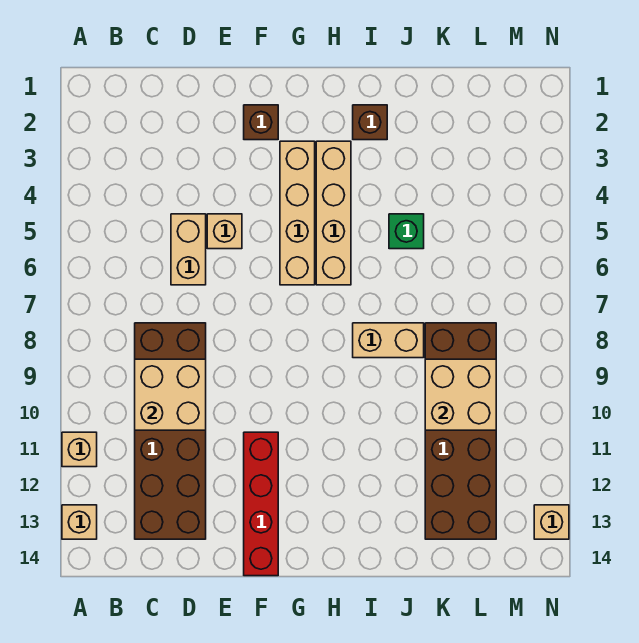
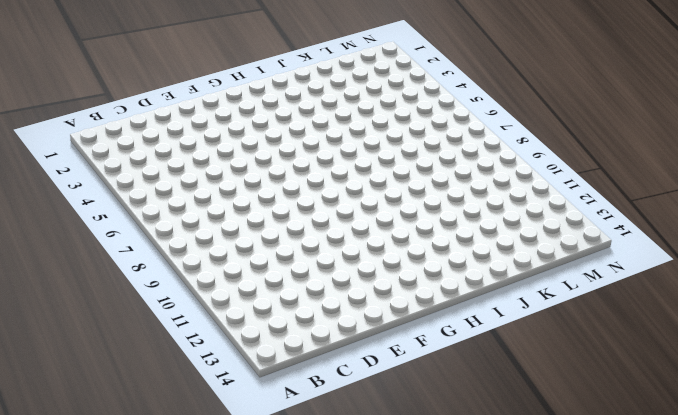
none -> tan brick A11 level 1
none -> tan brick A13 level 1
none -> brown brick C8:D13 level 1

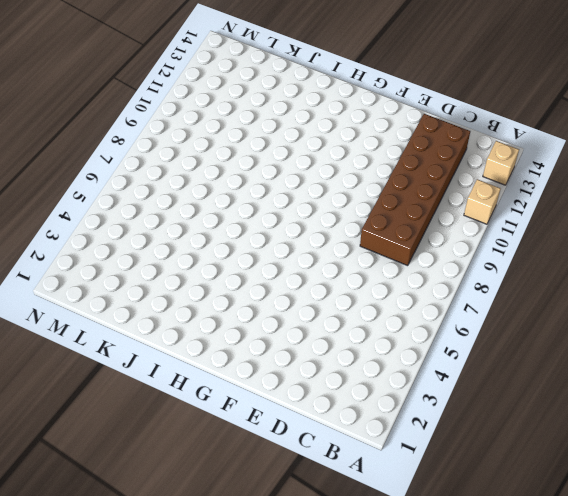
none -> tan brick D5:D6 level 1
none -> tan brick E5 level 1
none -> brown brick F2 level 1

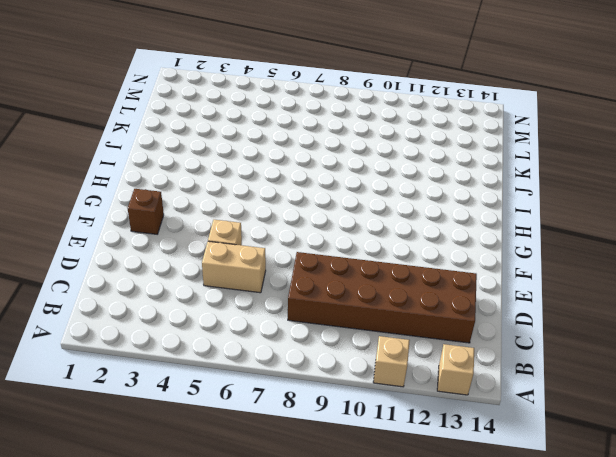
none -> red brick F11:F14 level 1
none -> tan brick G3:G6 level 1
none -> tan brick H3:H6 level 1

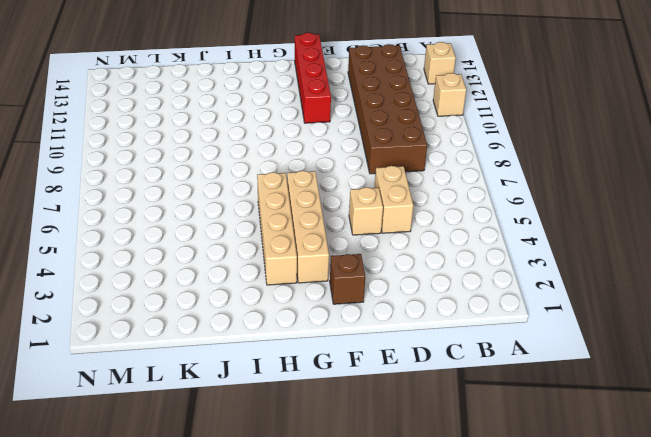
none -> brown brick I2 level 1
none -> tan brick I8:J8 level 1
none -> green brick J5 level 1

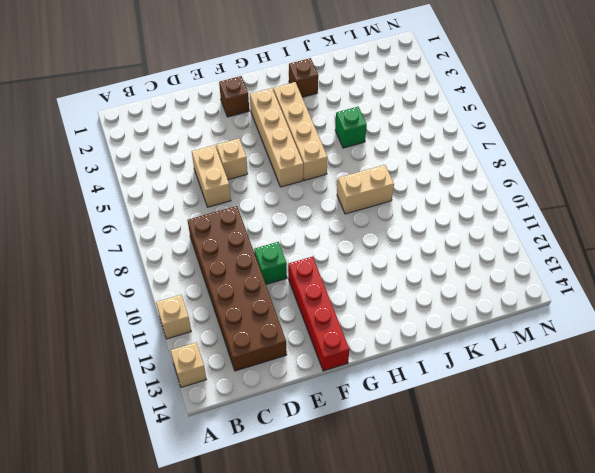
green brick E10 level 1 -> none
none -> brown brick K8:L13 level 1
none -> tan brick N13 level 1
none -> tan brick C9:D10 level 2

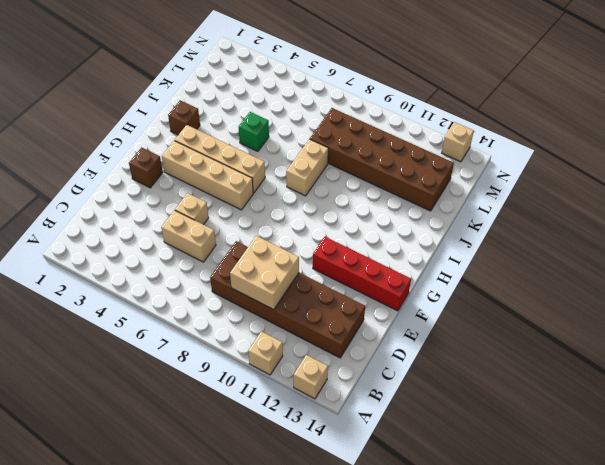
none -> tan brick K9:L10 level 2

